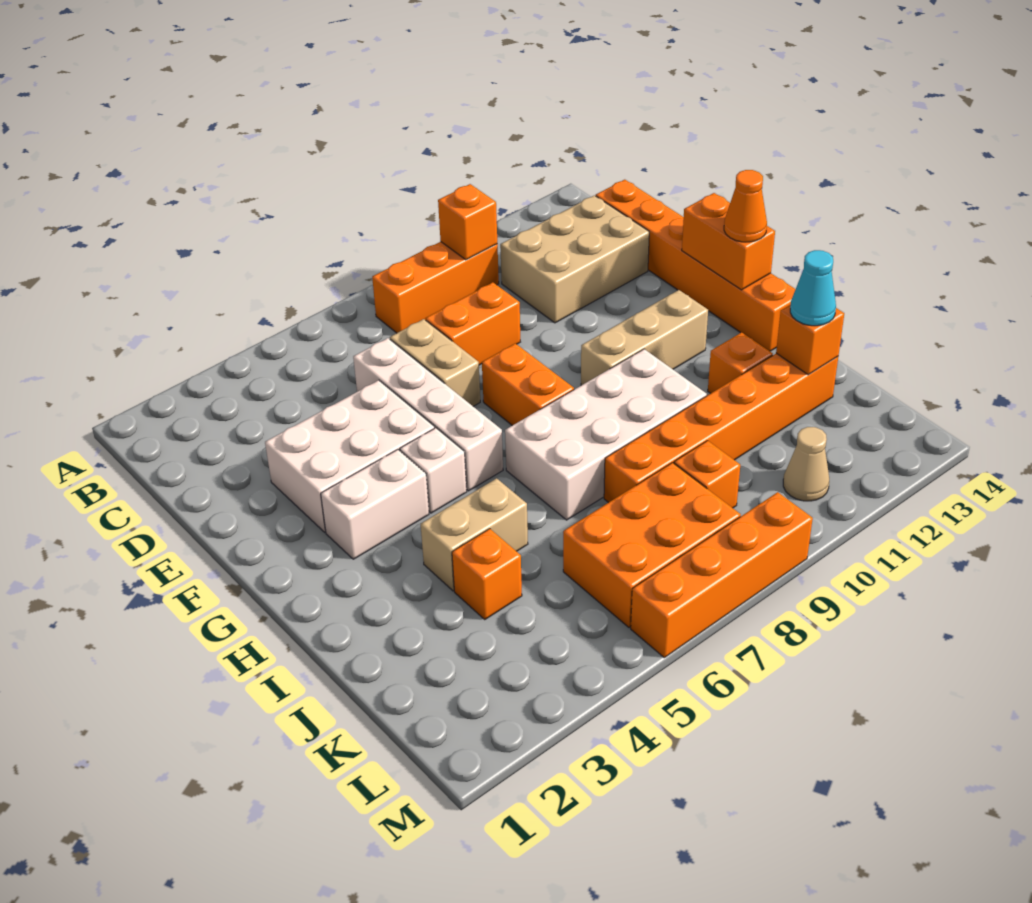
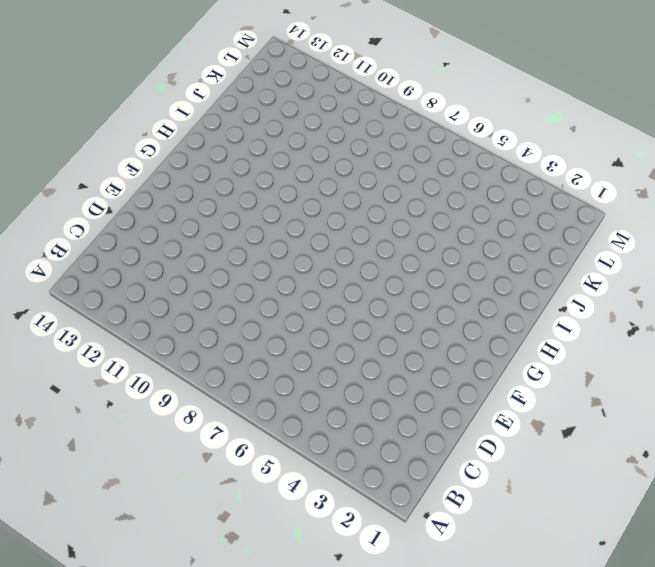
none -> orange brick B8:B10 level 1
none -> tan brick C11:D13 level 1
none -> orange brick C14:H14 level 1

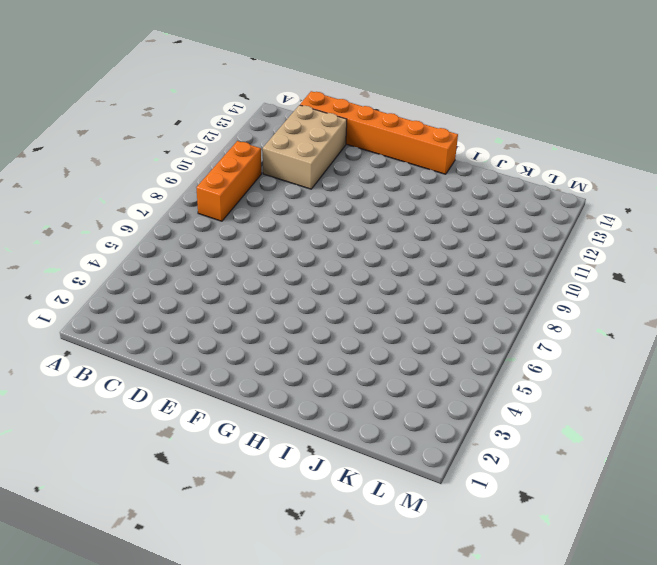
none -> white brick D6:G6 level 1
none -> tan brick D7:E7 level 1
none -> orange brick D8:D9 level 1

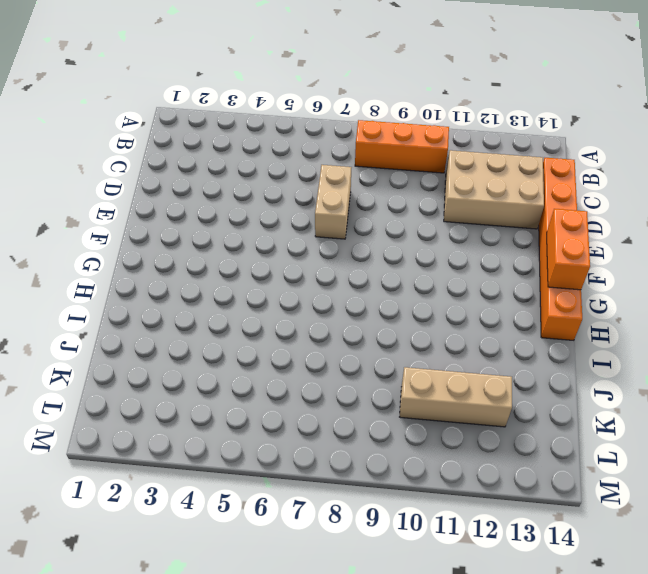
tan brick K10:K12 level 1 -> tan brick G10:G12 level 1
none -> white brick D6:G6 level 1
none -> orange brick D8:D9 level 1
none -> white brick E3:F5 level 1

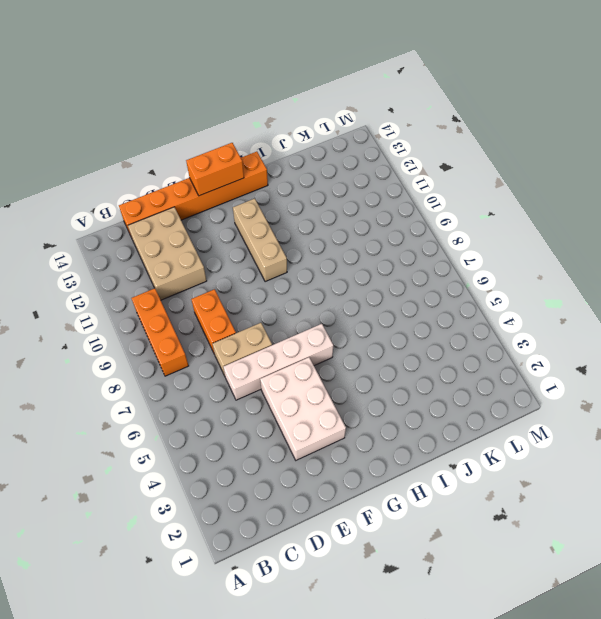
none -> orange brick F8:G8 level 1
none -> white brick G3:G4 level 1
none -> white brick G5 level 1

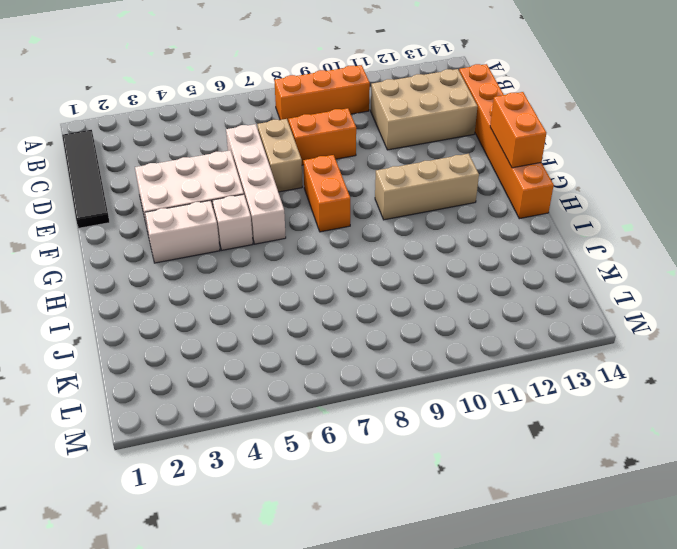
black tile B1:E1 level 1 -> none
none -> white brick H7:I10 level 1
none -> tan brick I4:I5 level 1
none -> orange brick I12 level 1

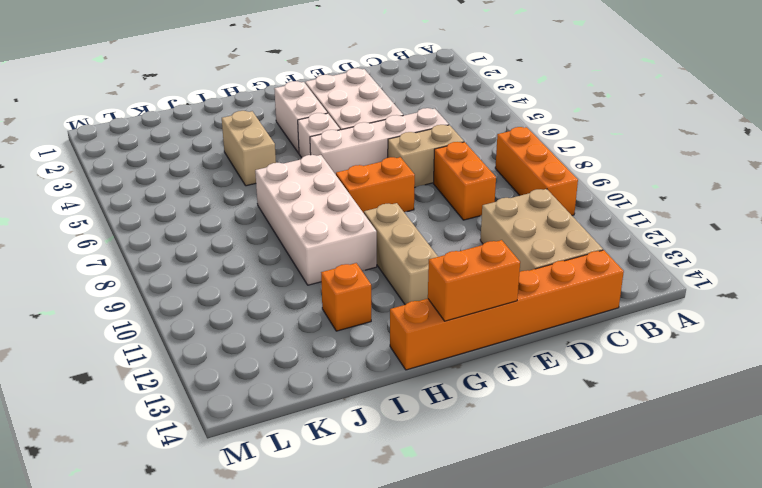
none -> orange brick J4 level 1
none -> orange brick J8:J13 level 1
none -> orange brick K6:L8 level 1

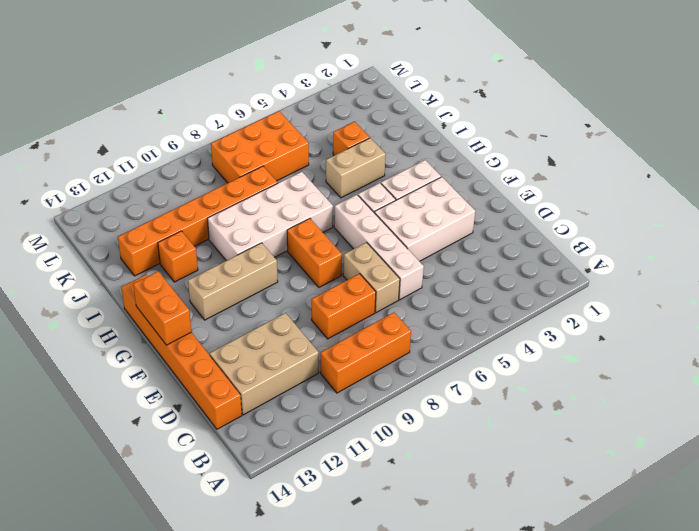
none -> orange brick K9 level 1
none -> tan cone L11 level 1
none -> orange brick M6:M9 level 1

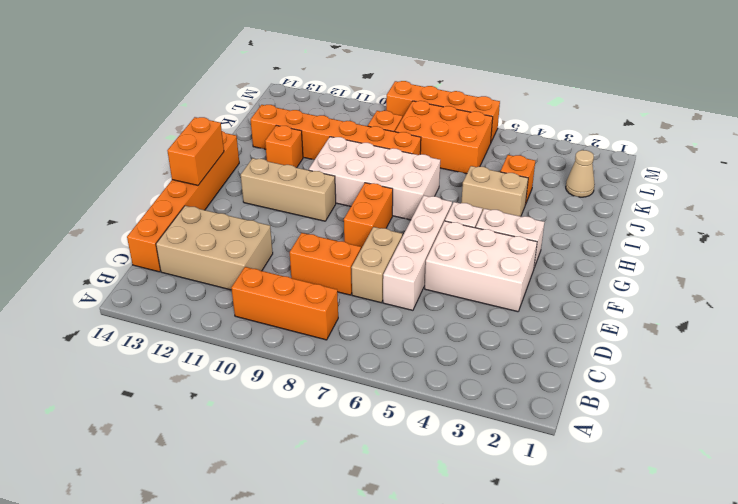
tan cone K2 level 1 -> tan cone L11 level 1
none -> orange brick B10 level 2
none -> orange brick J13 level 2
none -> orange cone G14 level 3

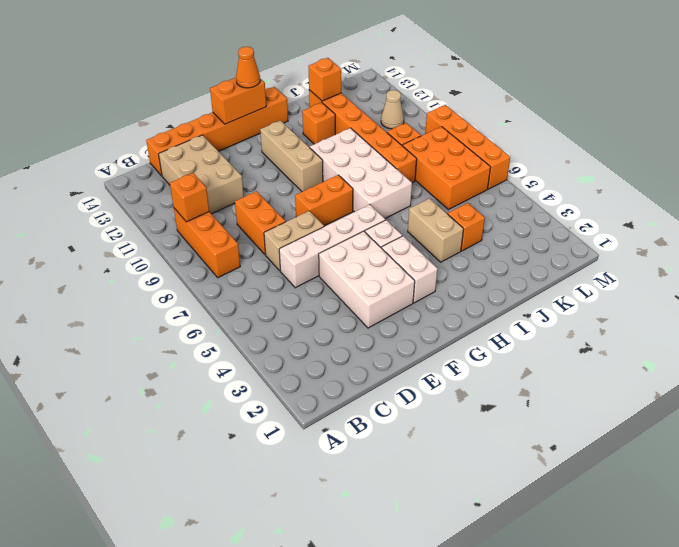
none -> cyan cone J13 level 3

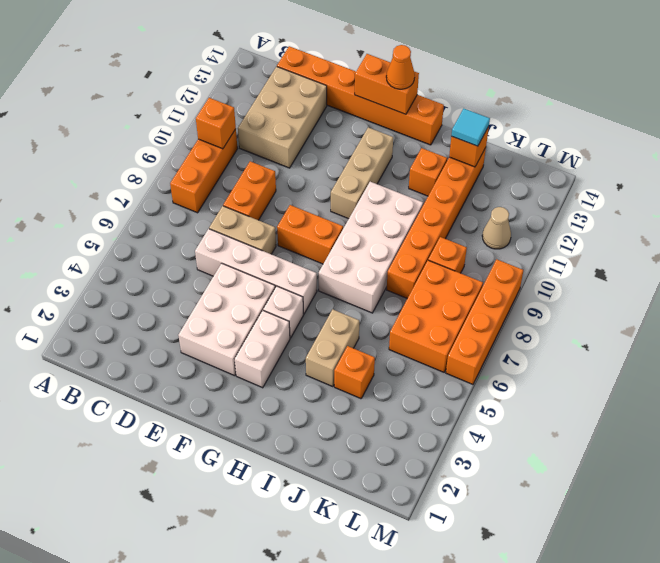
cyan tile J13 level 3 -> cyan cone J13 level 3

